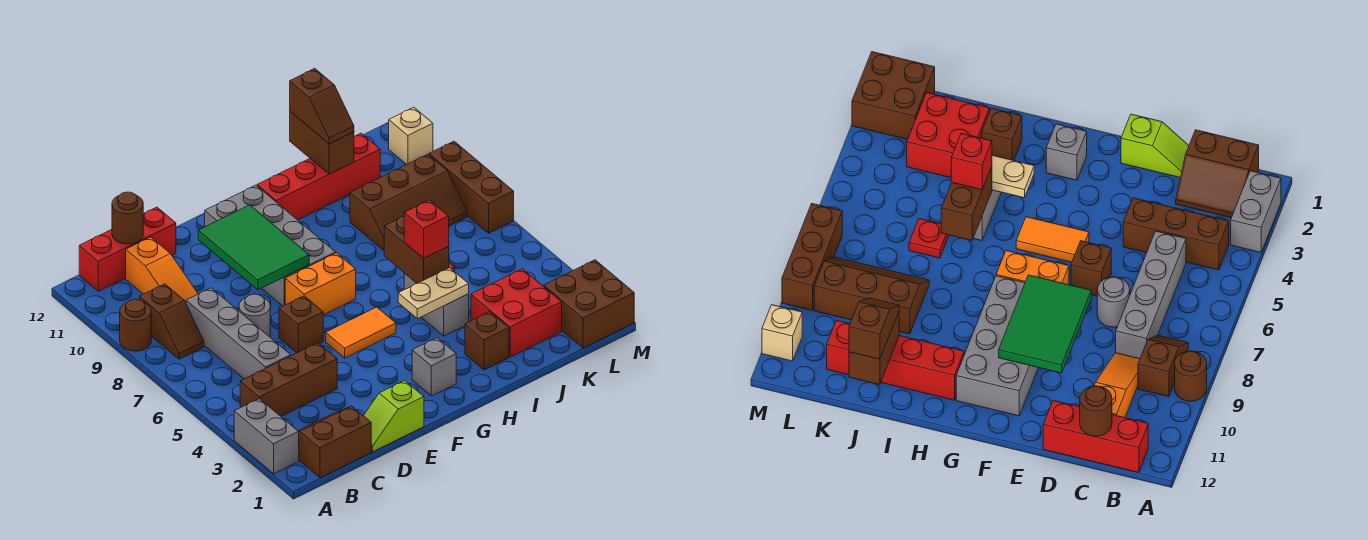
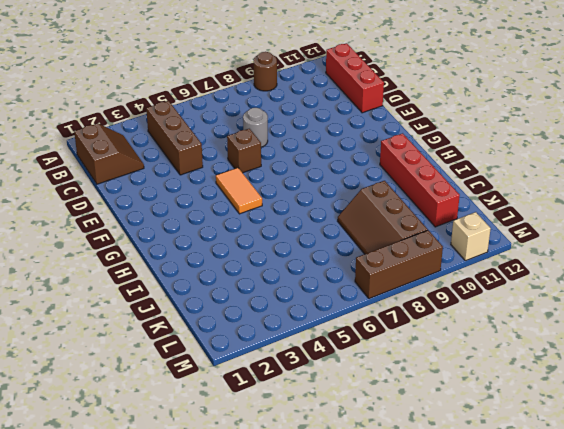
none -> grey brick A2:A3 level 1
none -> brown slope B8:B9 level 1 top 9
none -> grey brick C5:C8 level 1
none -> orange slope C9:C11 level 1 top 11

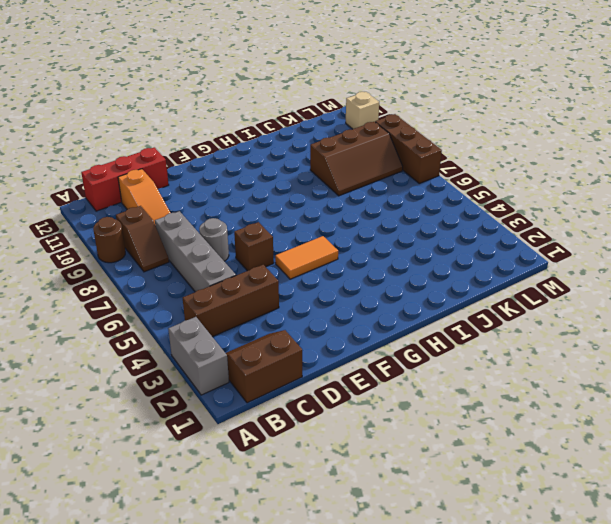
none -> lime slope D1:E1 level 1 top E
none -> orange brick F7:G7 level 1
none -> grey brick F8:G11 level 1
none -> grey brick G2 level 1

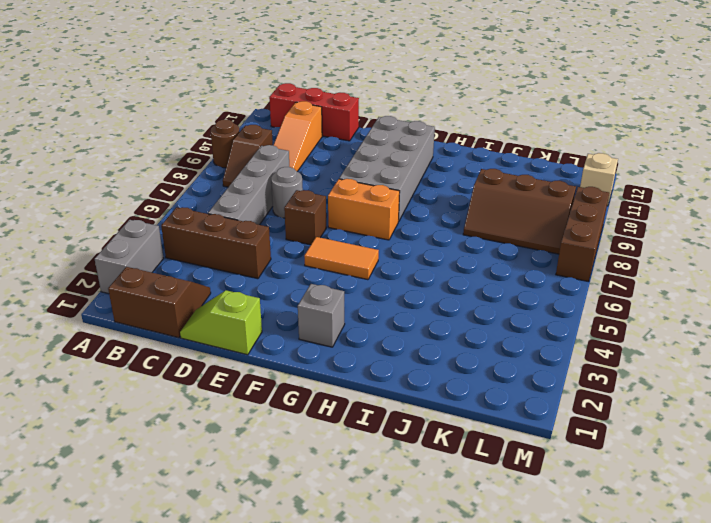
none -> red brick H11:K11 level 1
none -> brown brick I2 level 1
none -> grey brick I4:I5 level 1
none -> red brick J2:K3 level 1

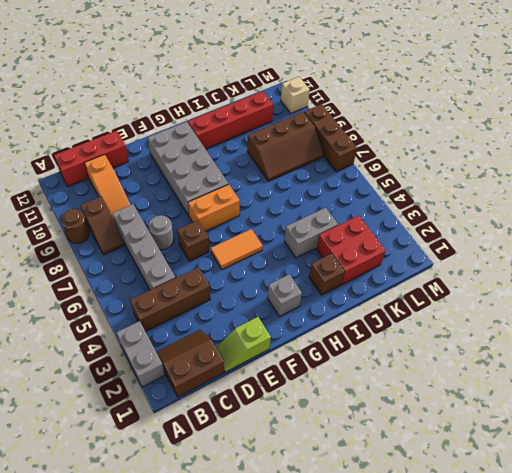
grey brick I4:J4 level 1 -> grey brick I4:I5 level 1
none -> red plate J6 level 1
none -> brown brick L1:M2 level 1
none -> brown round brick C12 level 2
none -> green tile E8:F10 level 2

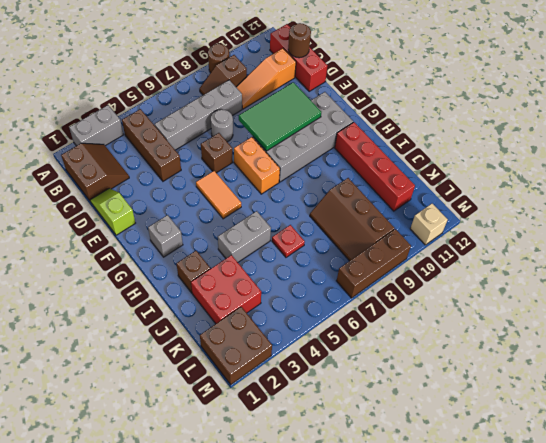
none -> tan plate H4:I4 level 2
none -> brown brick I5:I6 level 2
none -> brown brick J11:J12 level 2
none -> red brick I5 level 3

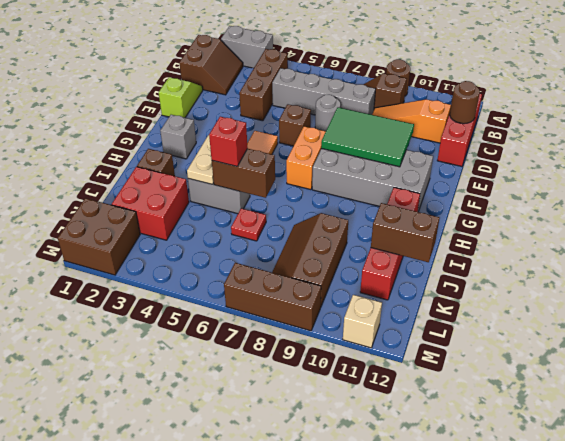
none -> brown slope J11:J12 level 3 top 12

